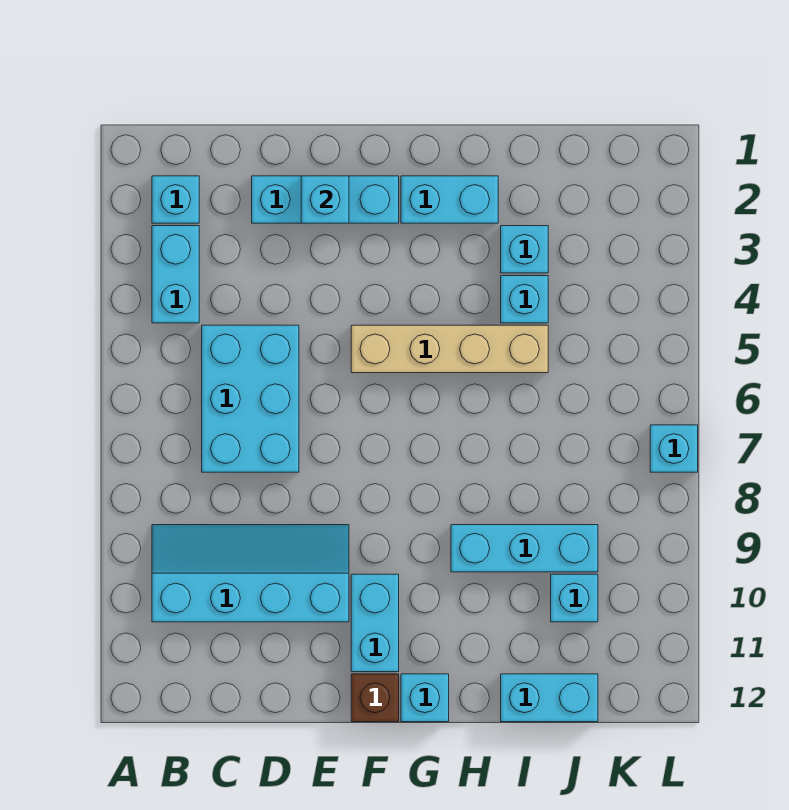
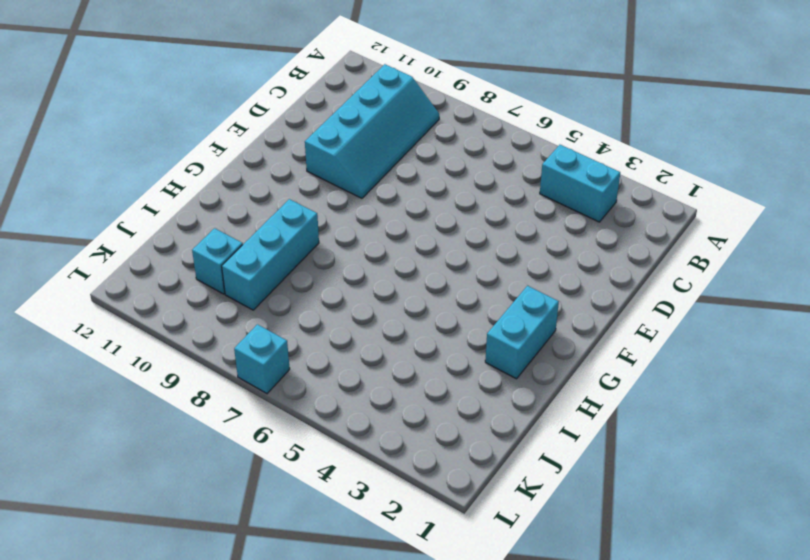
none -> cyan brick B2 level 1
none -> cyan brick C5:D7 level 1
none -> cyan brick D2:F2 level 1

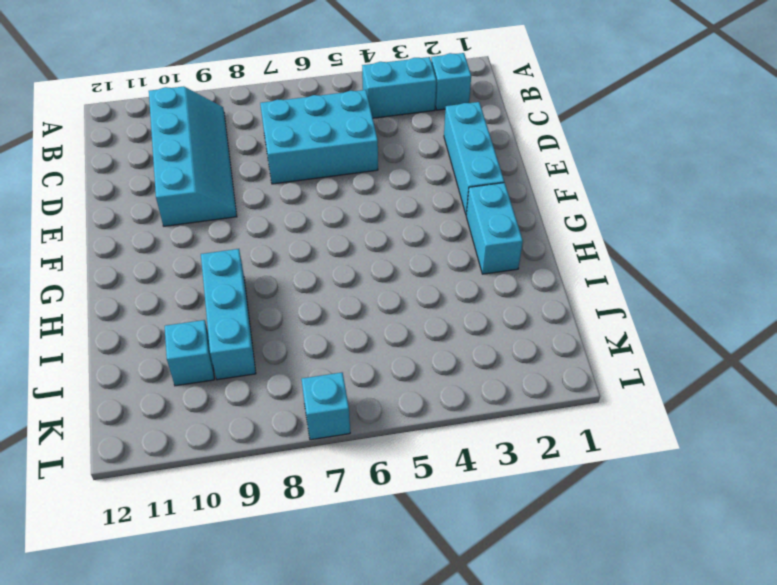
none -> tan brick F5:I5 level 1
none -> cyan brick F10:F11 level 1
none -> brown brick F12 level 1

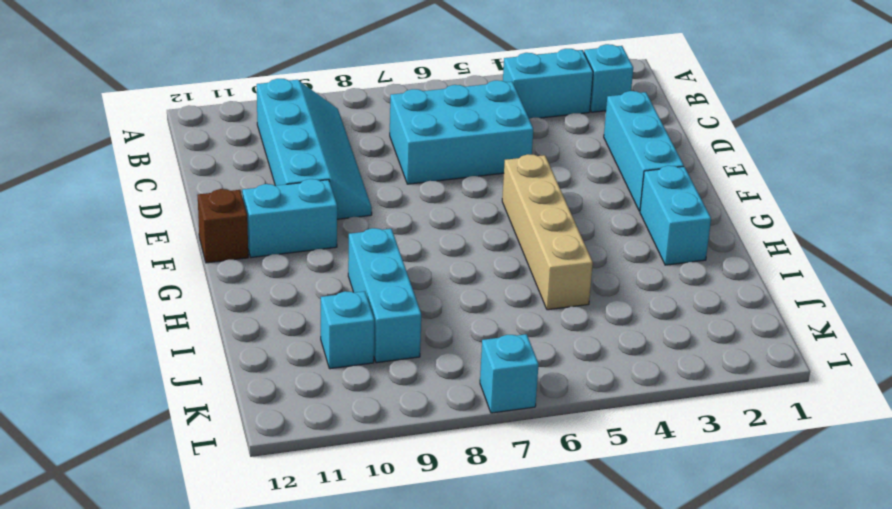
none -> cyan brick G12 level 1
none -> cyan brick I3 level 1
none -> cyan brick I4 level 1

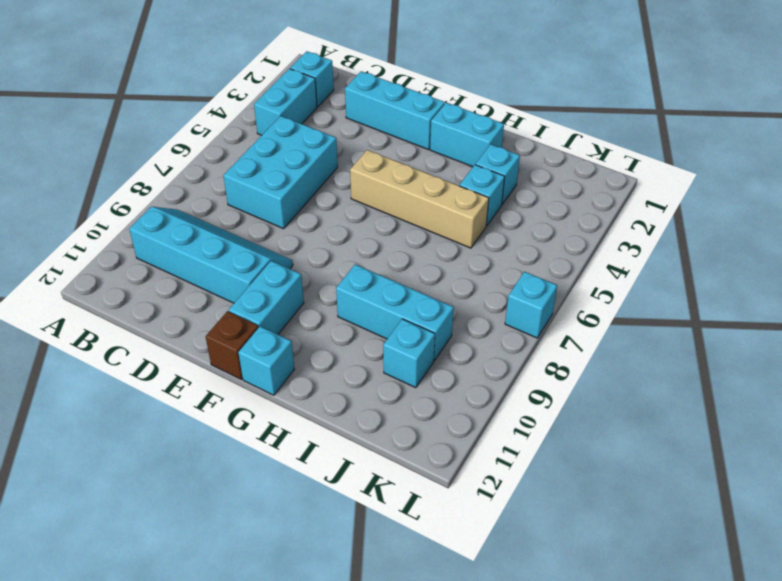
none -> cyan brick I12:J12 level 1
none -> cyan brick E2 level 2

